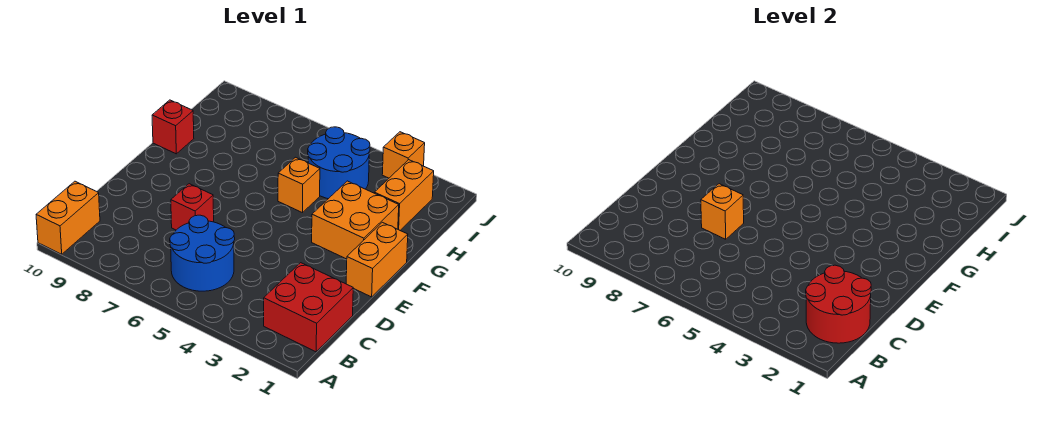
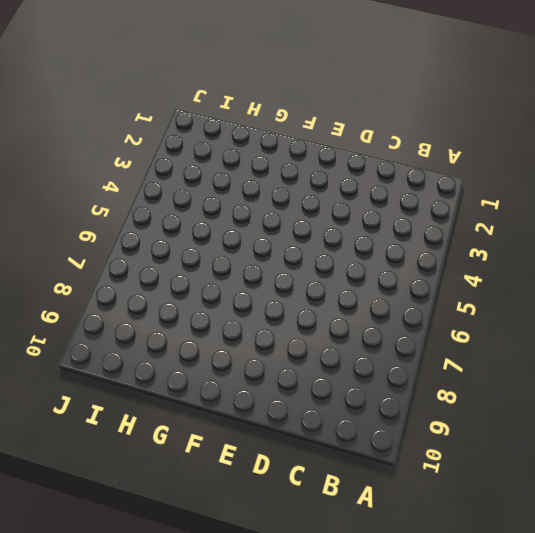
none -> orange brick A10:B10 level 1
none -> red brick B1:C2 level 1
none -> blue round brick B5:C6 level 1

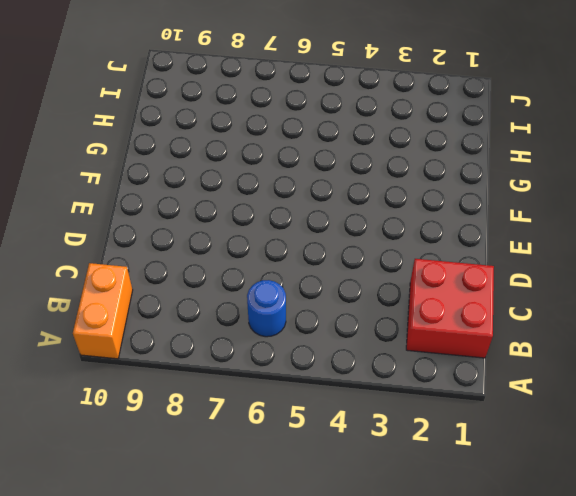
blue round brick B6 level 1 -> blue round brick B5:C6 level 1
none -> red brick D7 level 1
none -> orange brick E1:F1 level 1
none -> orange brick F2:G3 level 1

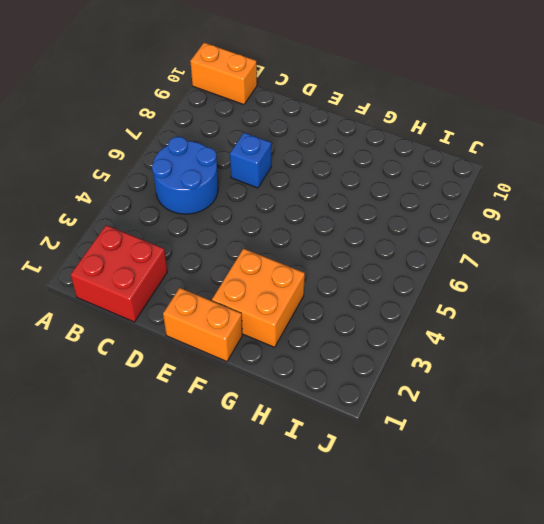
blue brick D7 level 1 -> red brick D7 level 1
none -> orange brick G5 level 1
none -> red brick G10 level 1
none -> orange brick H2:I2 level 1

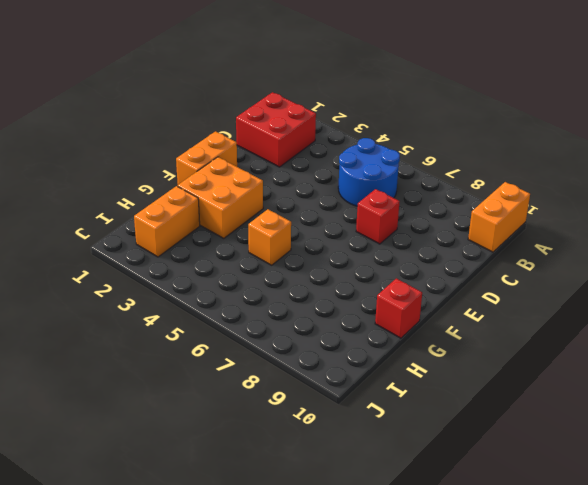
none -> blue round brick H4:I5 level 1
none -> orange brick J3 level 1
none -> red round brick B1:C2 level 2

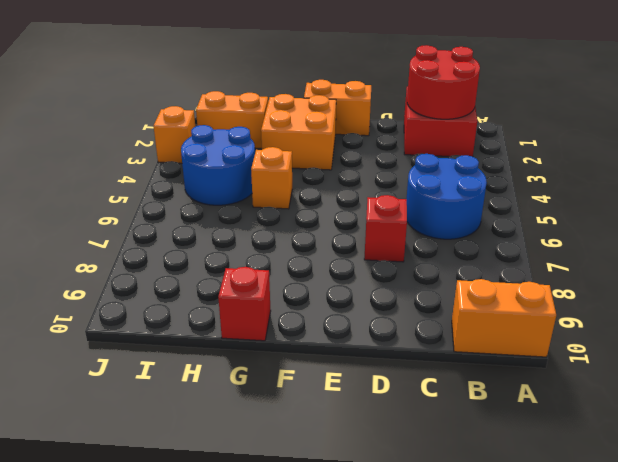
none -> orange brick D7 level 2

